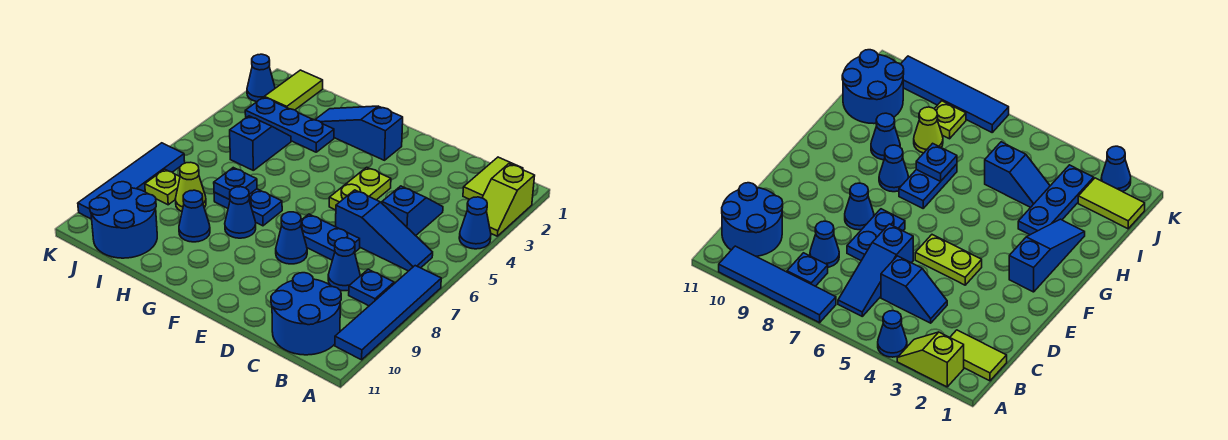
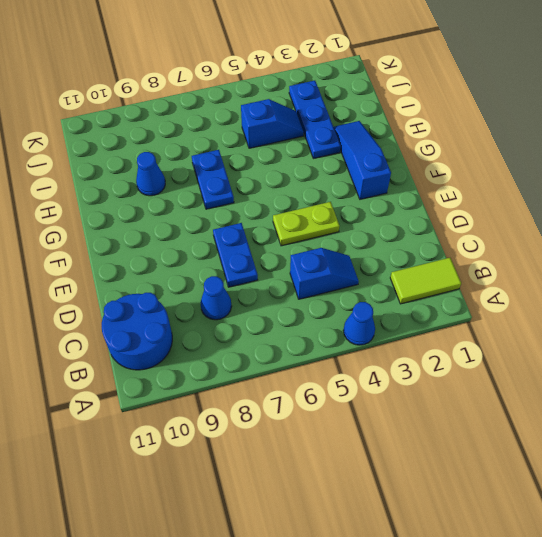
none -> lime slope A2:A3 level 1 top 2
none -> blue tile A7:A10 level 1
none -> blue slope B6:D6 level 1 top D

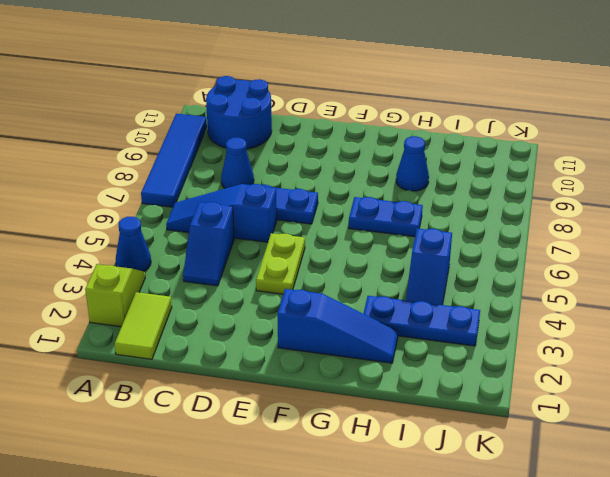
none -> blue plate B8 level 1
none -> blue cone E8 level 1
none -> blue cone G8 level 1

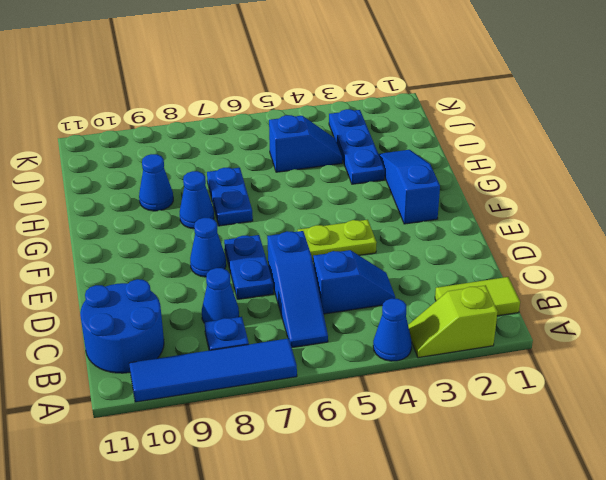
none -> lime cone I8 level 1
none -> blue round brick I10:J11 level 1
none -> lime tile J1:J2 level 1

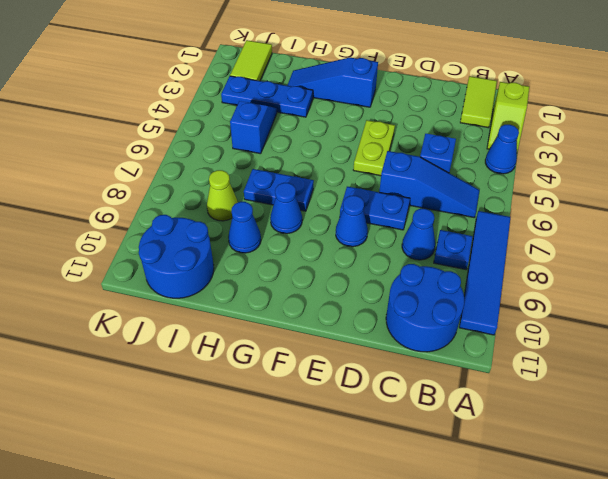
none -> lime plate J8 level 1
none -> blue cone K2 level 1
none -> blue tile K7:K10 level 1

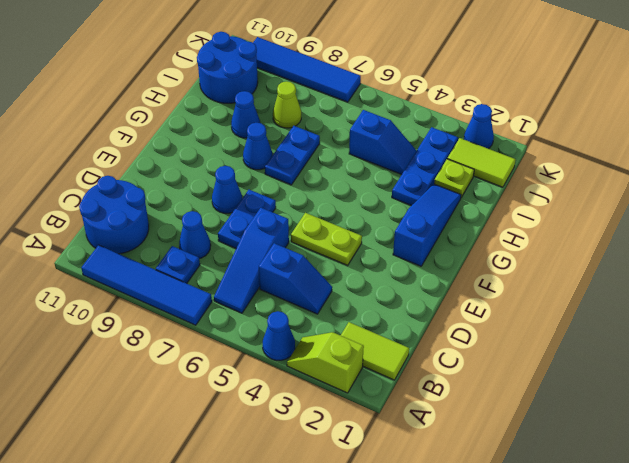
lime plate I2 level 1 -> lime plate J8 level 1
none -> blue plate H7 level 2

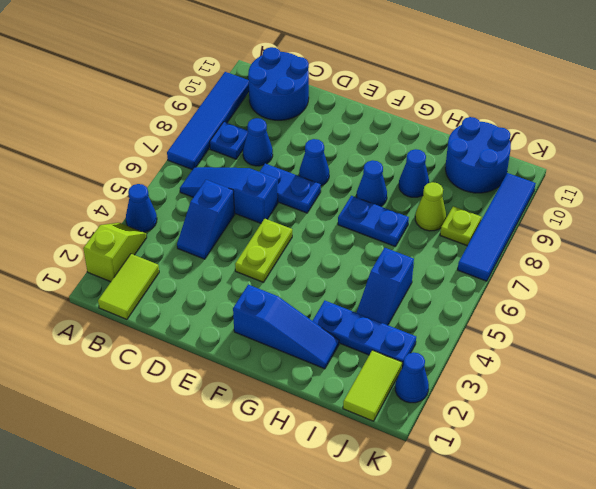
none -> blue plate H7 level 2

